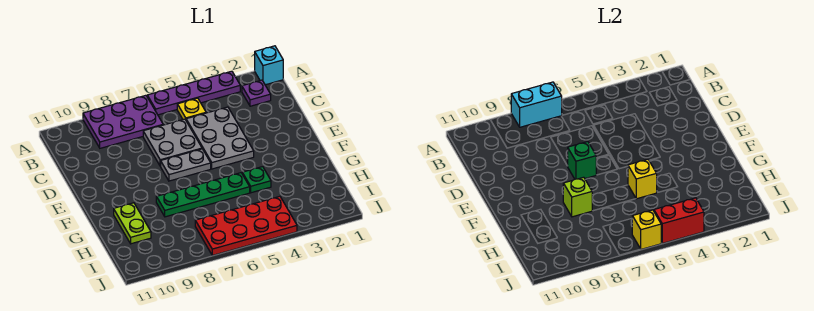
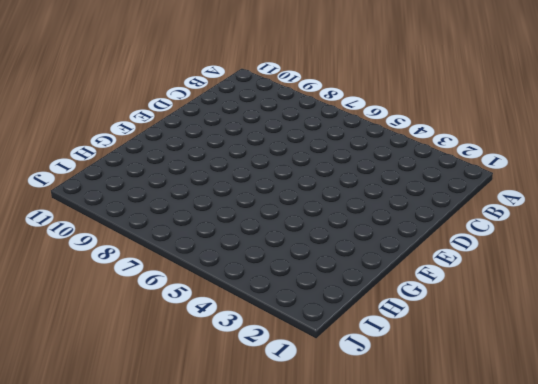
none -> cyan brick A1 level 1
none -> purple plate A3:A6 level 1
none -> purple plate A7:B9 level 1

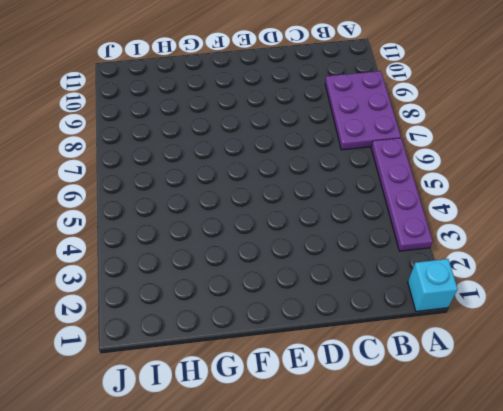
none -> purple plate B2 level 1
none -> yellow plate B5 level 1
none -> grey plate C4:E5 level 1

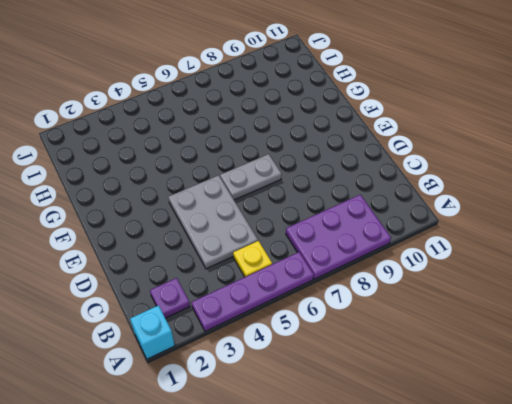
none -> grey plate C6:D7 level 1
none -> green plate G4 level 1
none -> green plate G5:G8 level 1

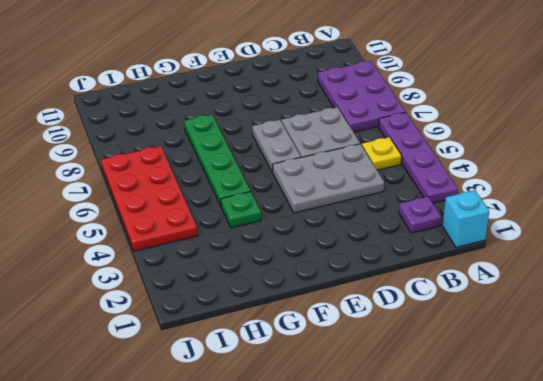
none -> lime plate G10:H10 level 1
none -> cyan brick A7:A8 level 2
none -> green brick E7 level 2

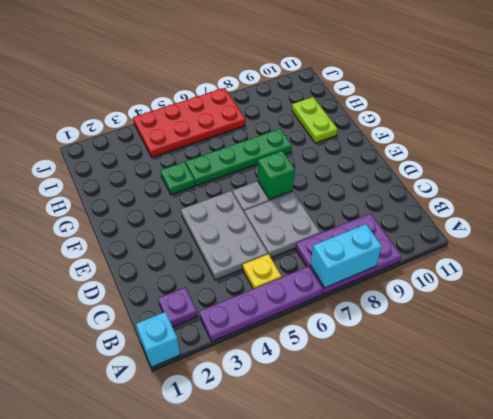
none -> yellow brick G5 level 2
none -> lime brick G8 level 2
none -> red brick J4:J5 level 2

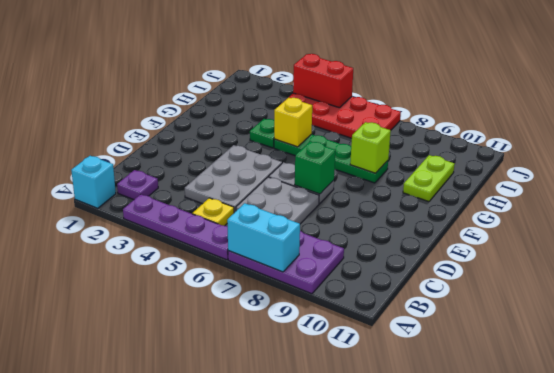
none -> yellow brick J6 level 2

